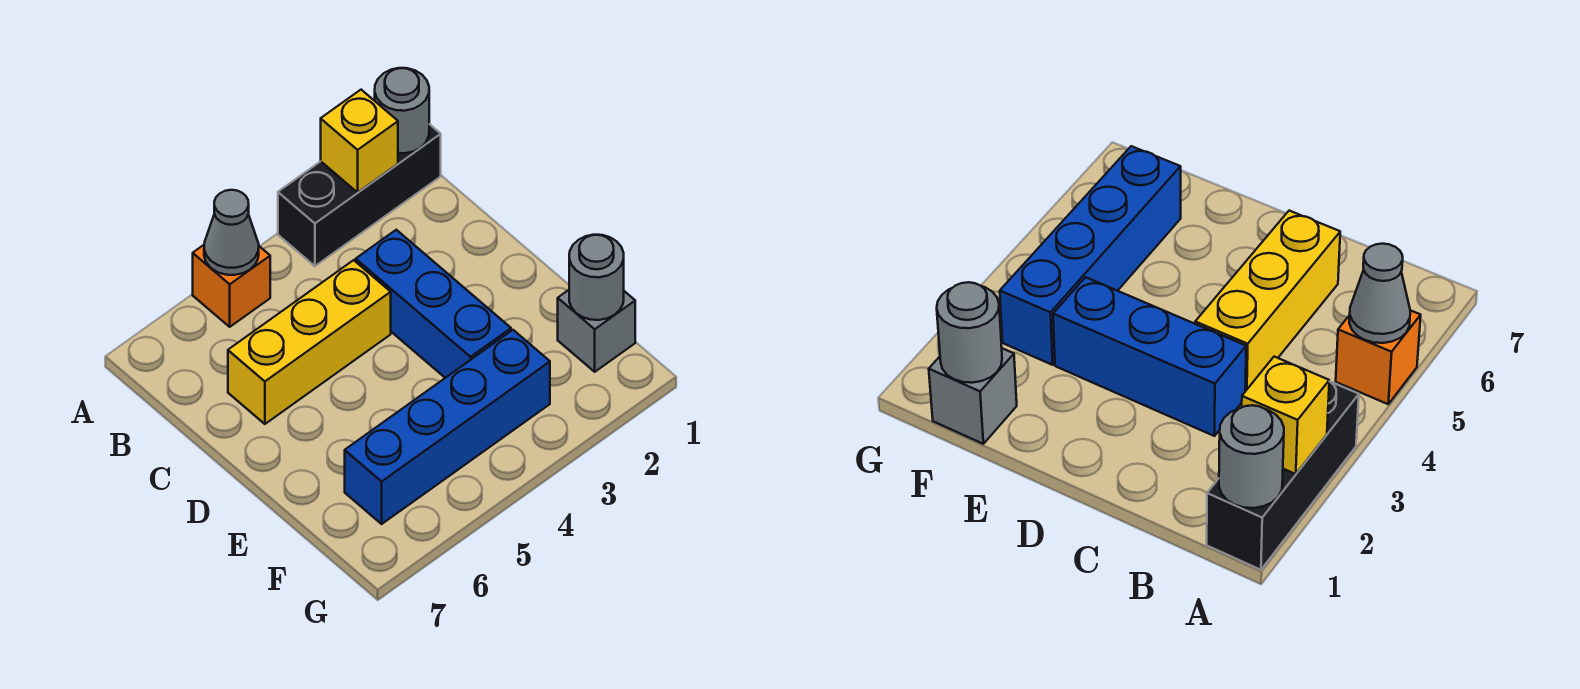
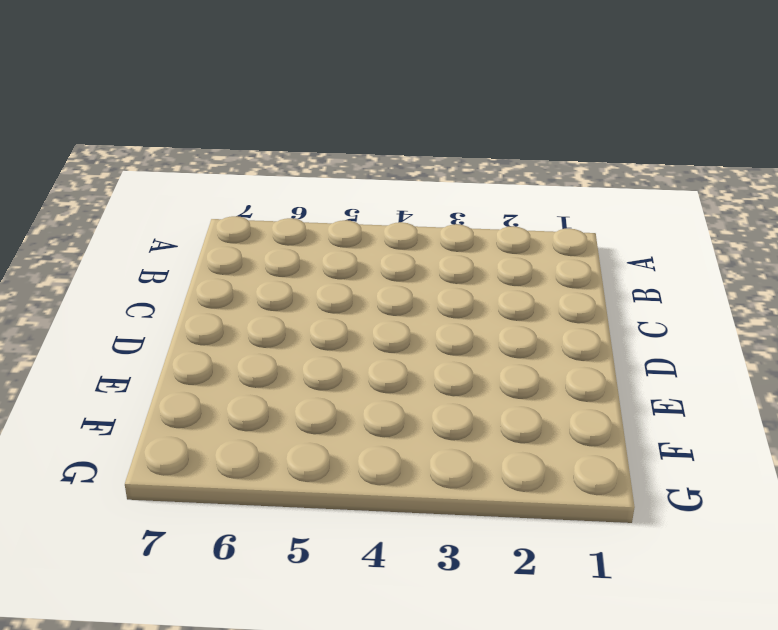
none -> black brick A1:A3 level 1
none -> orange brick A5 level 1

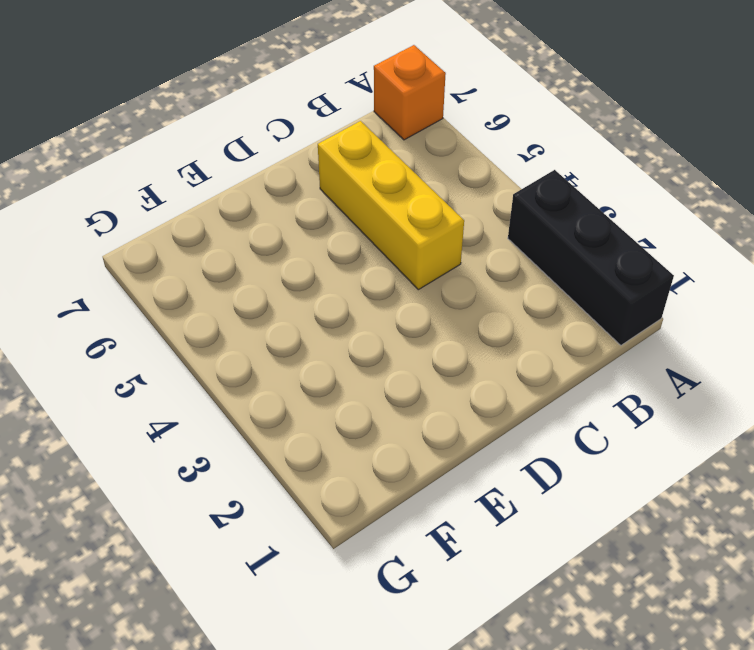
orange brick A7 level 1 -> orange brick A5 level 1
none -> blue brick C3:E3 level 1
none -> grey brick F1 level 1

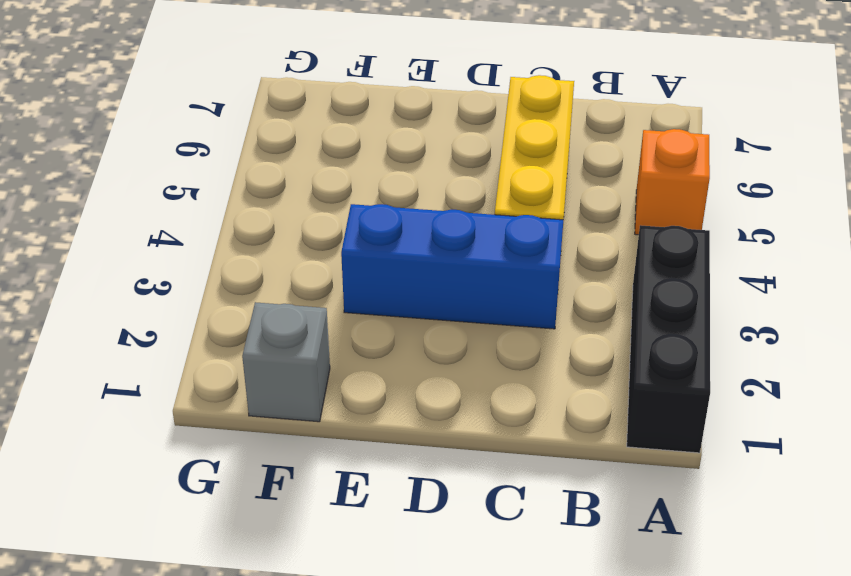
none -> blue brick F3:F6 level 1
none -> grey round brick A1 level 2

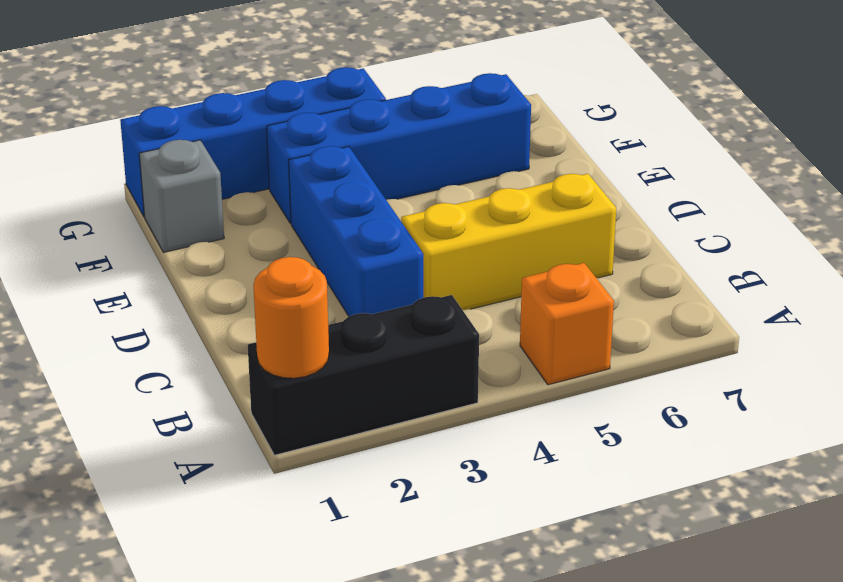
orange round brick A1 level 2 -> grey round brick A1 level 2
blue brick G1:G4 level 1 -> none
none -> yellow brick A2 level 2
none -> grey cone A5 level 2

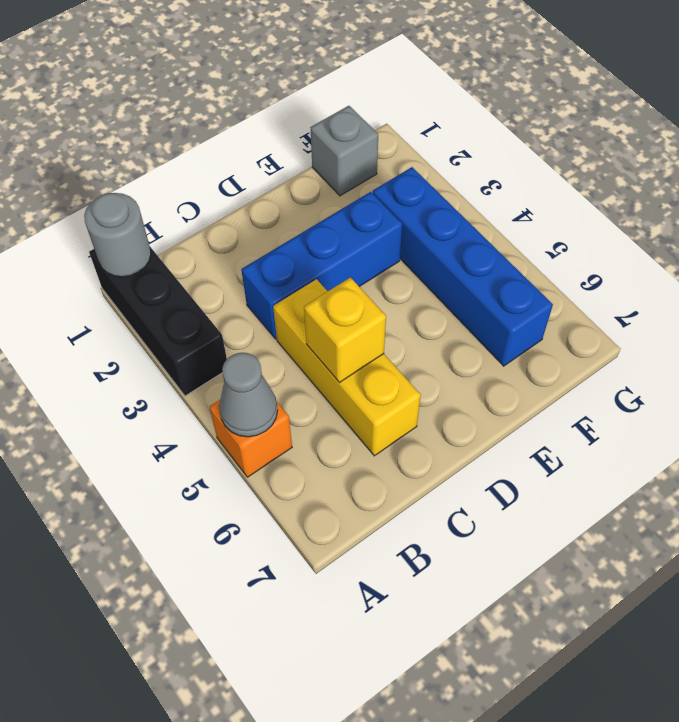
yellow brick C5 level 2 -> yellow brick A2 level 2
none -> grey round brick F1 level 2

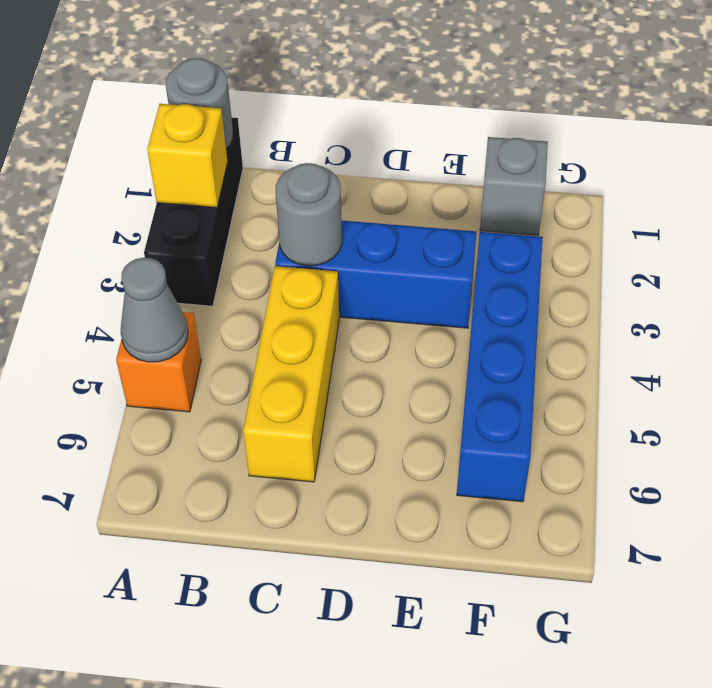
grey round brick C3 level 2 -> grey round brick F1 level 2

